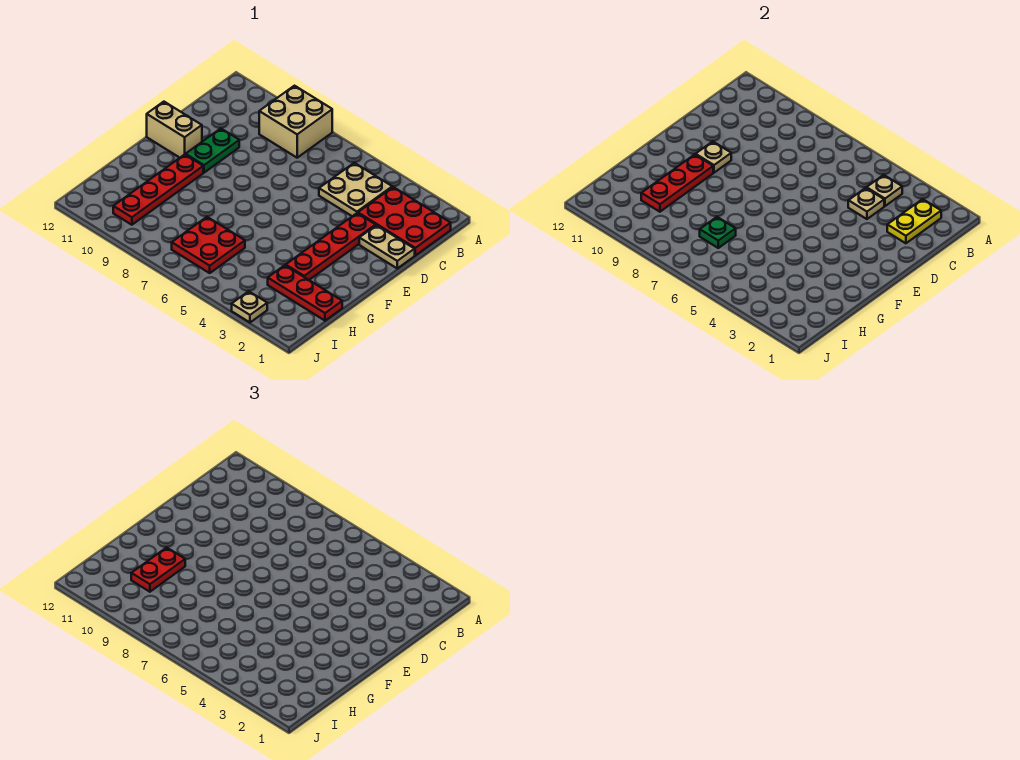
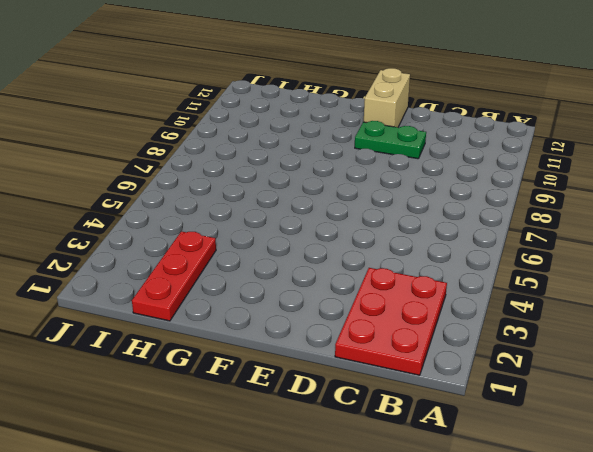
none -> tan brick A8:B9 level 1
none -> tan plate B4:C5 level 1
none -> tan plate D1:D2 level 1

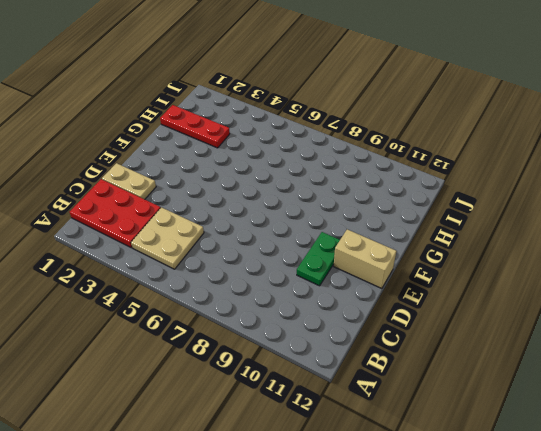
none -> tan brick A8:B9 level 1
none -> red plate D3:G3 level 1
none -> red plate F10:I10 level 1

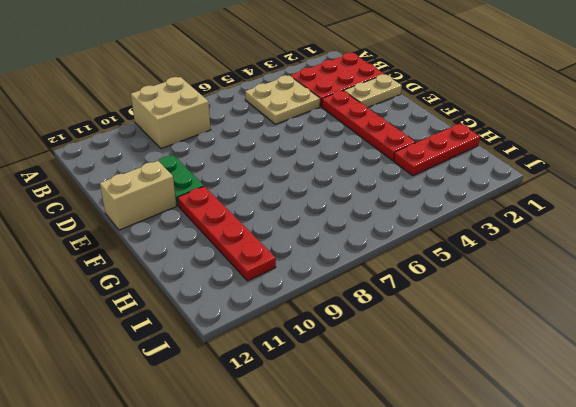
none -> red plate H6:I7 level 1
none -> tan plate J3 level 1
none -> yellow plate B2:C2 level 2

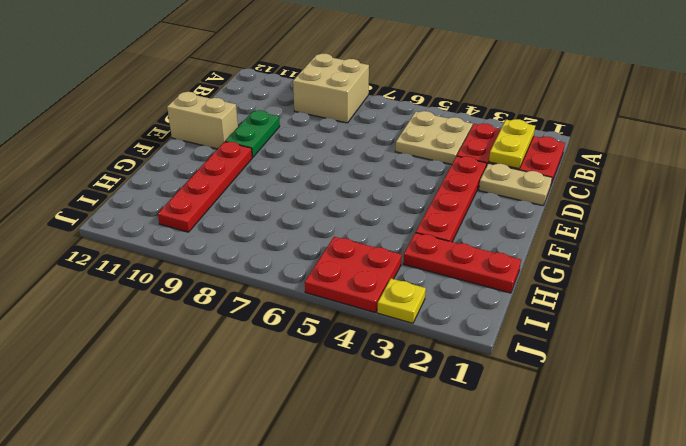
red plate I4:J5 level 1 -> red plate H6:I7 level 1
yellow plate J3 level 1 -> tan plate J3 level 1
none -> tan plate B4 level 2
none -> tan plate C4 level 2
none -> tan plate E10 level 2

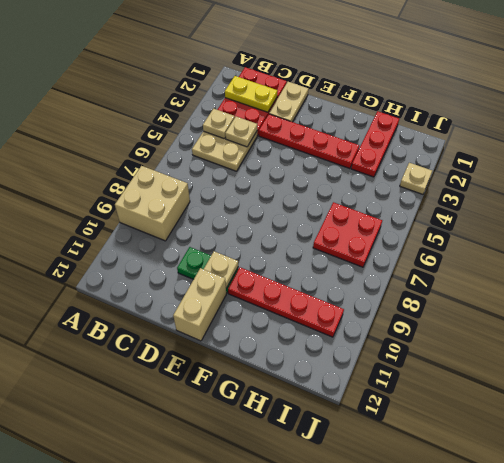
none -> red plate F10:H10 level 2
none -> green plate H7 level 2
none -> red plate G10:H10 level 3

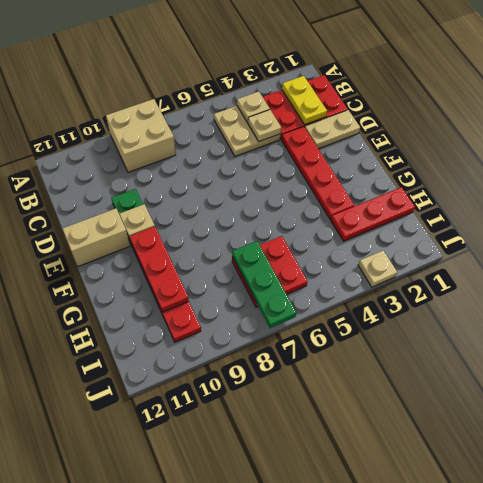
green plate H7:J7 level 2 -> green plate H7 level 2
none -> red plate G10:H10 level 3

